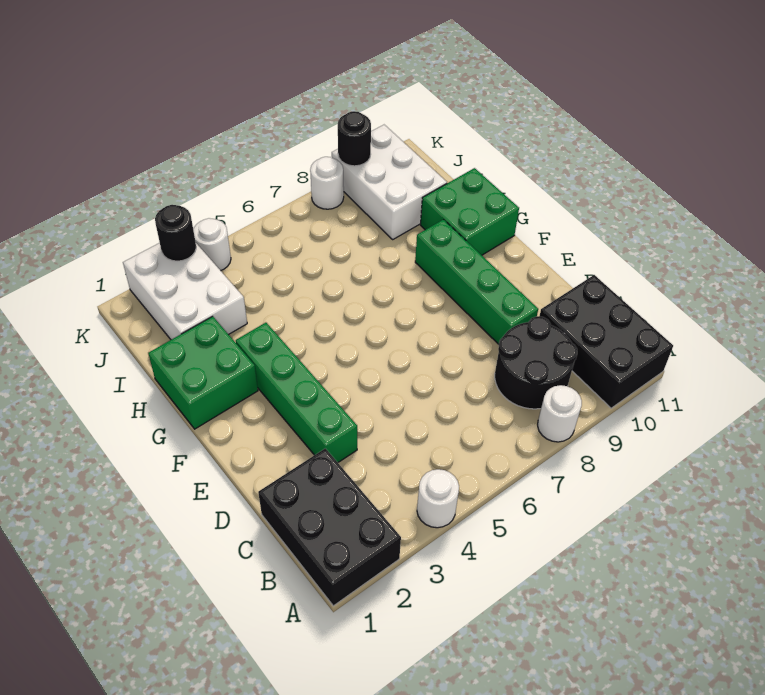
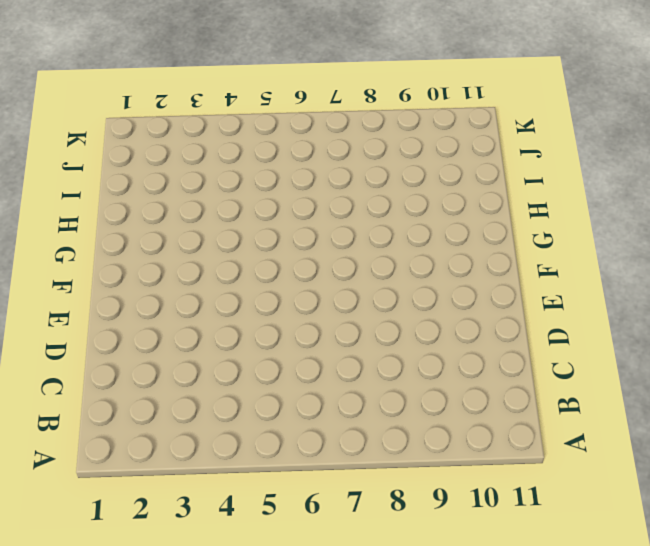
none -> black brick A1:C2 level 1
none -> white round brick A4 level 1
none -> white round brick A8 level 1

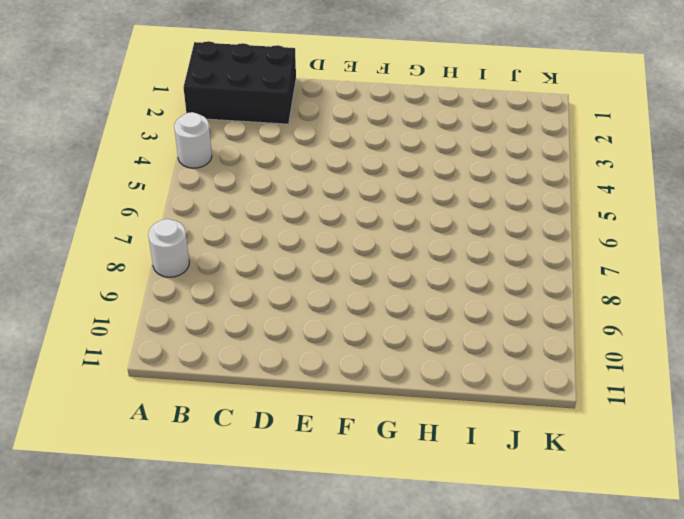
none -> black brick A10:C11 level 1
none -> black round brick B8:C9 level 1
none -> green brick D3:G3 level 1

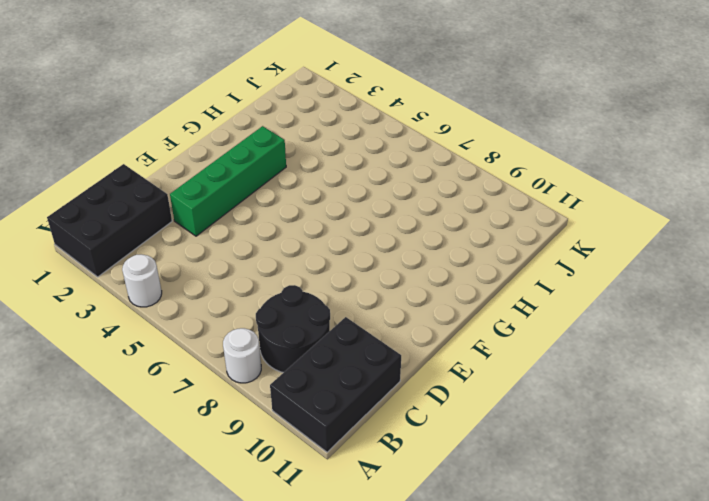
none -> green brick D9:G9 level 1
none -> green brick G1:H2 level 1
none -> green brick G10:H11 level 1

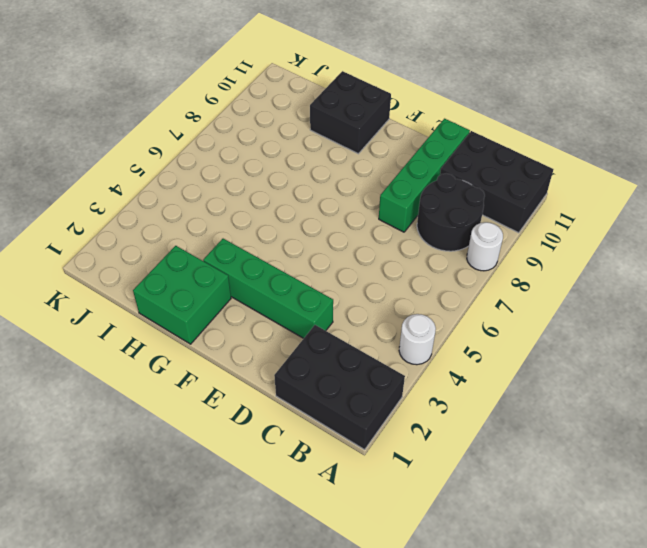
green brick D8:D11 level 1 -> green brick D9:G9 level 1
black brick G10:H11 level 1 -> green brick G10:H11 level 1
none -> white brick I2:K3 level 1
none -> white brick I9:K10 level 1
none -> white round brick K4 level 1

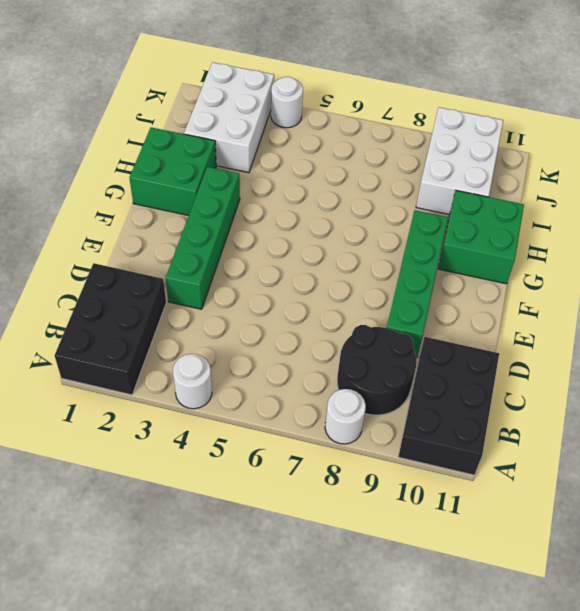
none -> white round brick K8 level 1
none -> black round brick K3 level 2
none -> black round brick K9 level 2

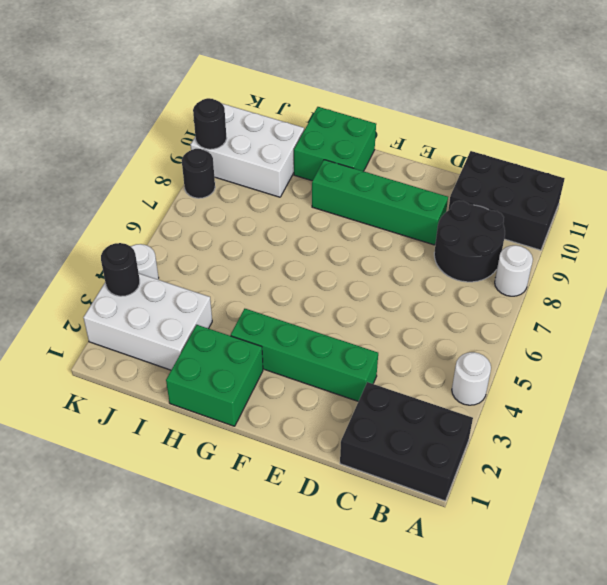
black round brick K8 level 1 -> white round brick K8 level 1

